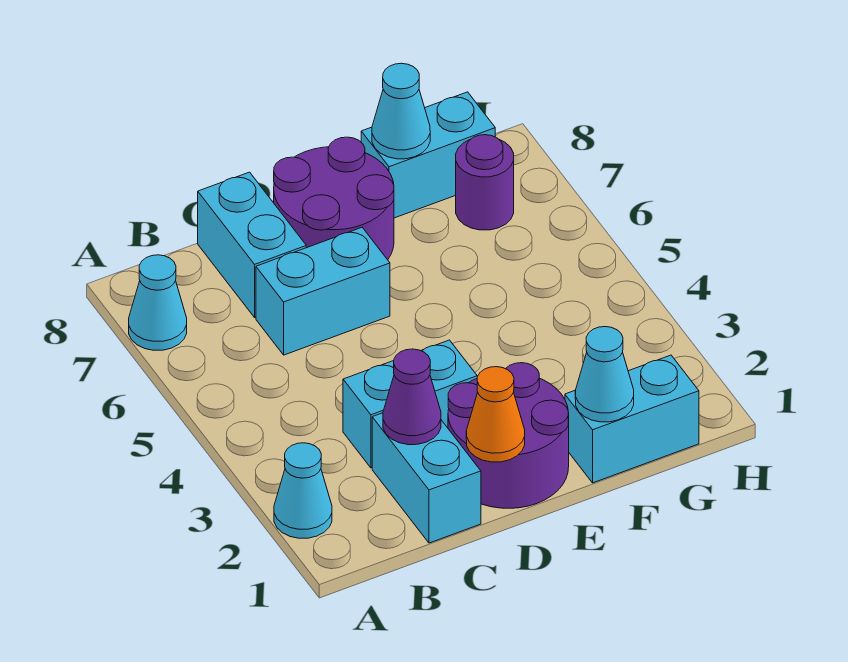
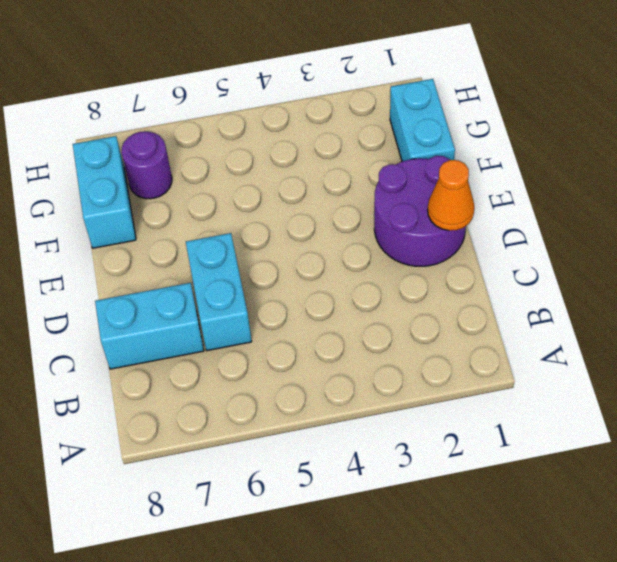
none -> cyan cone A2 level 1
none -> cyan cone A7 level 1
none -> cyan brick C1:C2 level 1

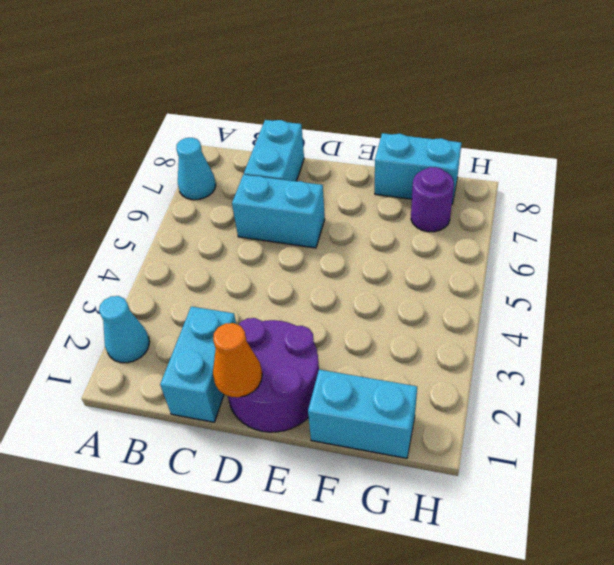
none -> cyan brick C3:D3 level 1
none -> purple round brick D7:E8 level 1
none -> purple cone C2 level 2

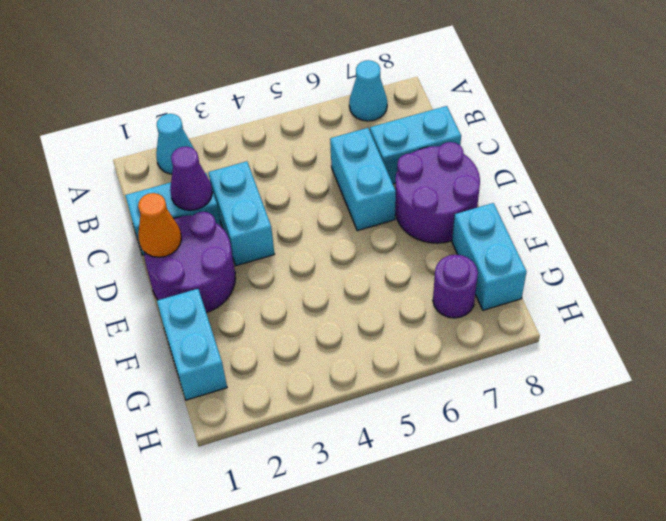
none -> cyan cone F1 level 2
none -> cyan cone F8 level 2

